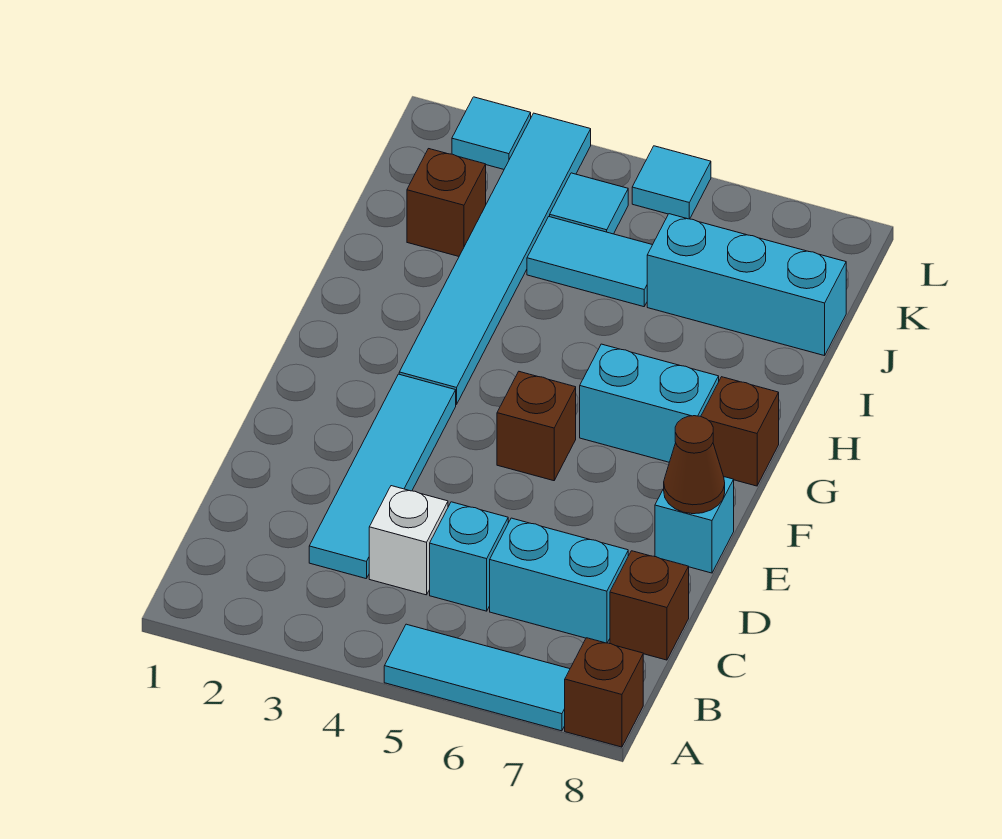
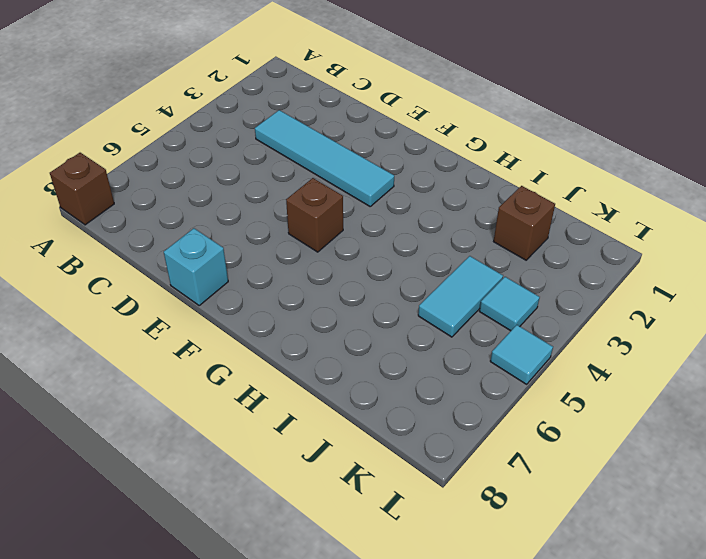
none -> cyan tile A5:A7 level 1
none -> white brick C4 level 1
none -> cyan brick C5 level 1

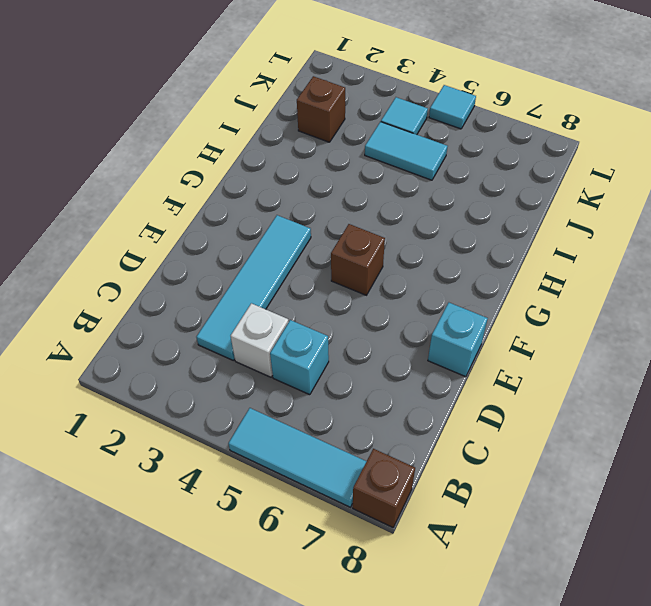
none -> cyan brick C6:C7 level 1
none -> brown brick C8 level 1
none -> cyan tile G3:L3 level 1

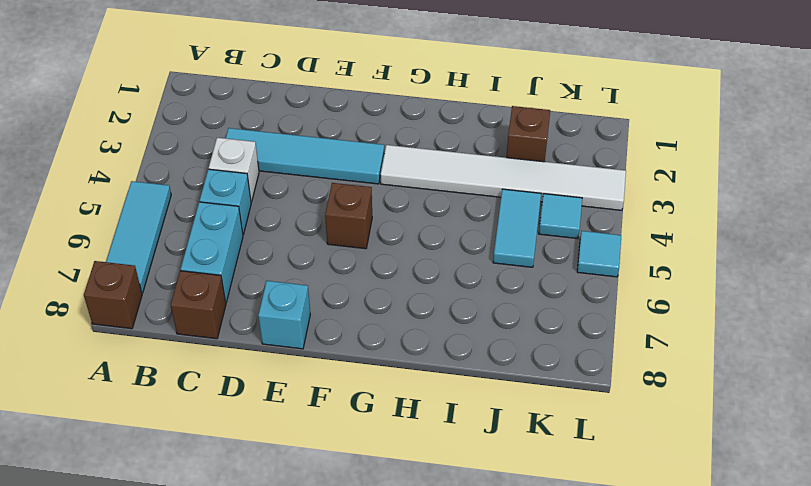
white tile G3:L3 level 1 -> cyan tile G3:L3 level 1
none -> cyan brick G6:G7 level 1
none -> brown brick G8 level 1
none -> cyan brick J6:J8 level 1

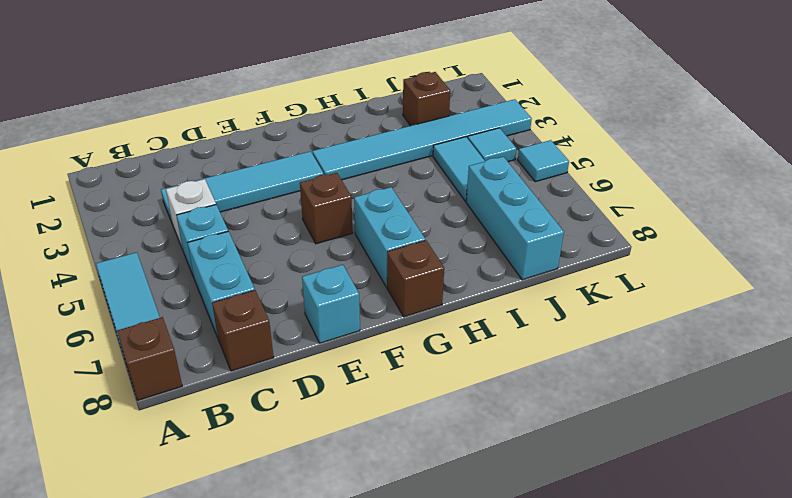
none -> cyan tile L2 level 1
none -> brown cone E8 level 2

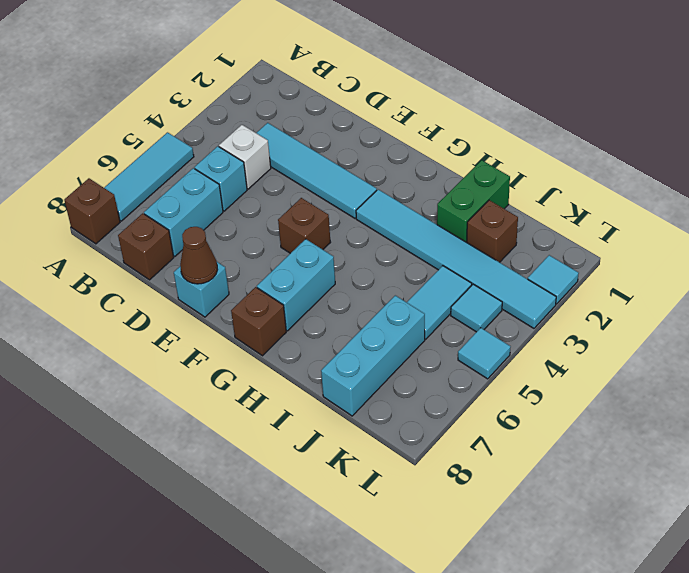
green brick I1:I2 level 1 -> none

